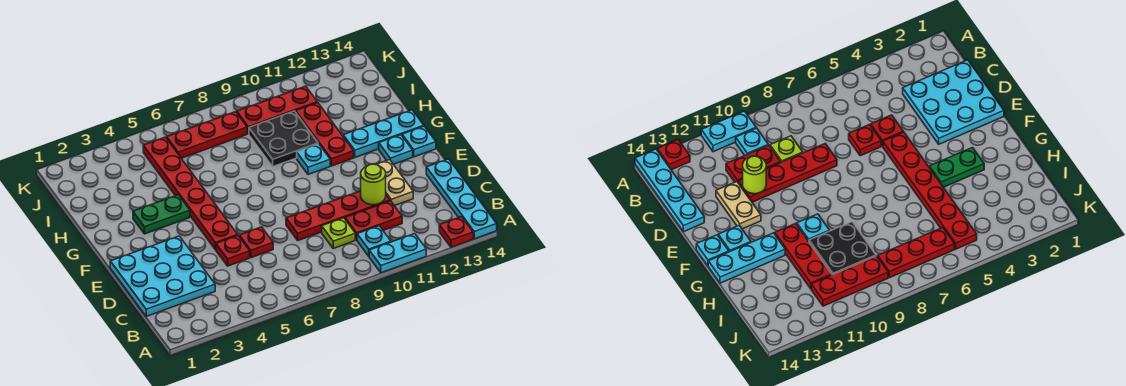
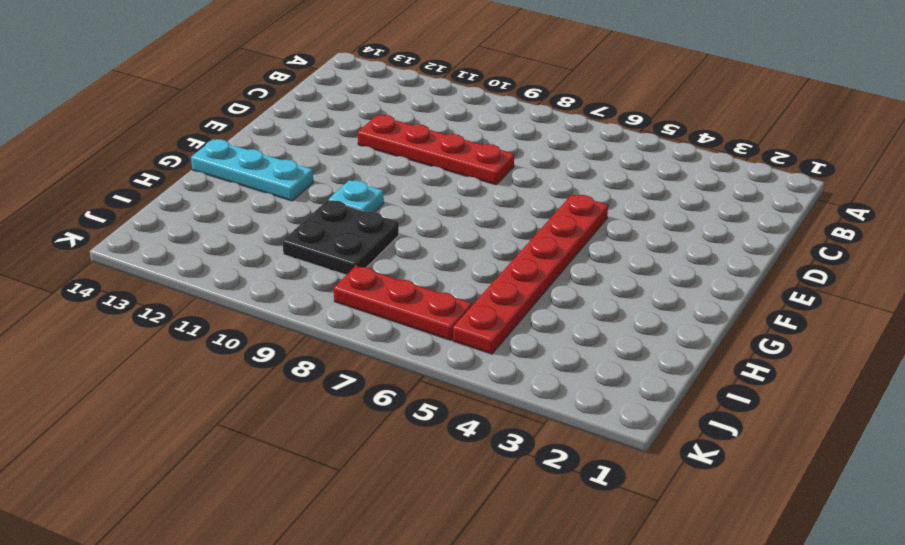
none -> cyan plate A10:A11 level 1
none -> red plate A13 level 1
none -> cyan plate A14:D14 level 1

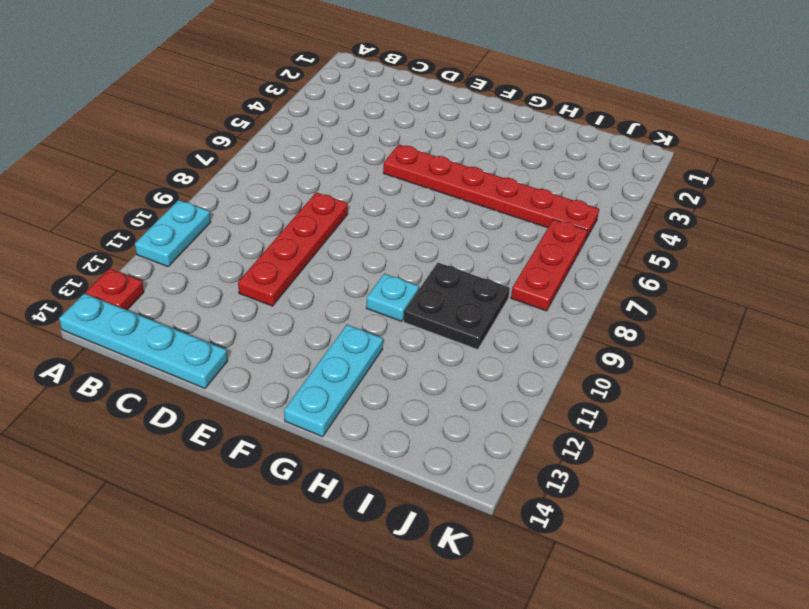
none -> cyan plate B10 level 1
none -> cyan plate C1:E3 level 1
none -> lime plate C9 level 1

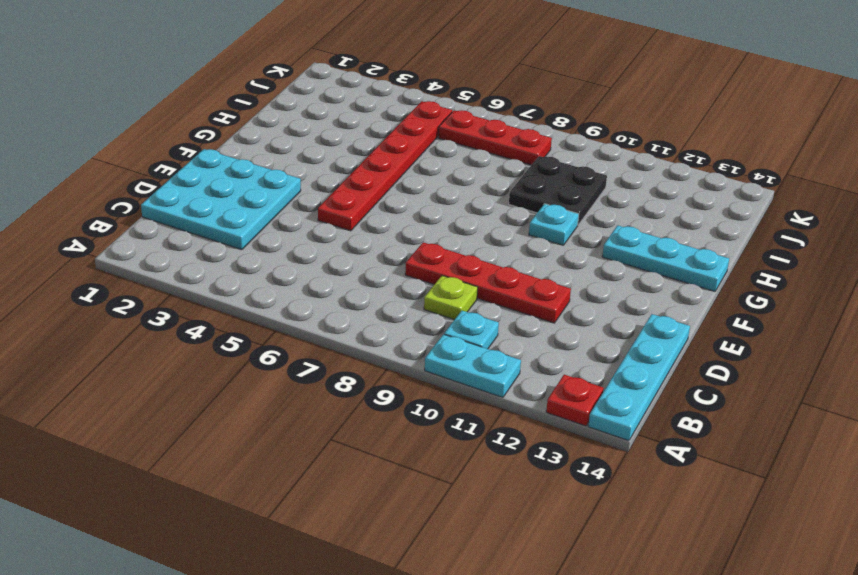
none -> red plate C10:C11 level 1
none -> red plate D5 level 1
none -> red plate D6 level 1

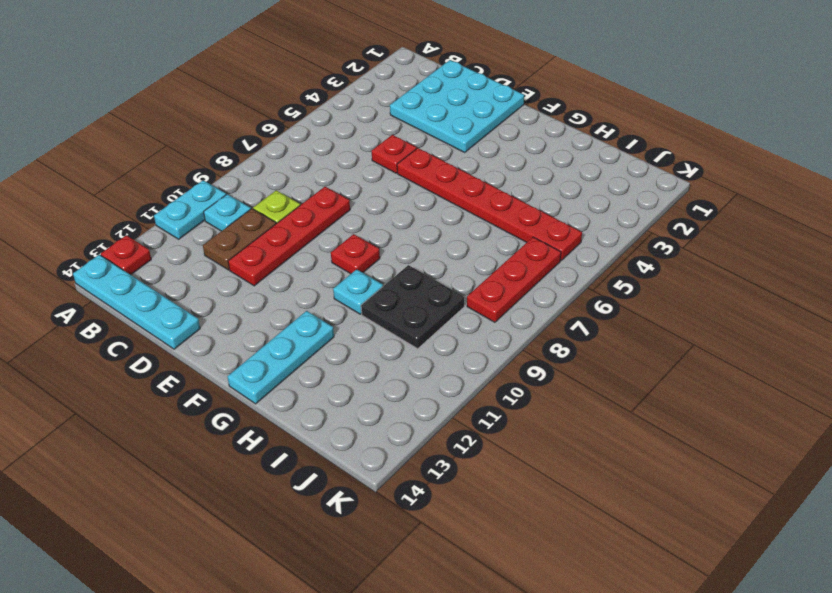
brown plate C10:C11 level 1 -> red plate C10:C11 level 1
red plate F9 level 1 -> red plate D6 level 1
none -> tan plate D12:E12 level 1
none -> cyan plate F13 level 1
none -> cyan plate F14 level 1

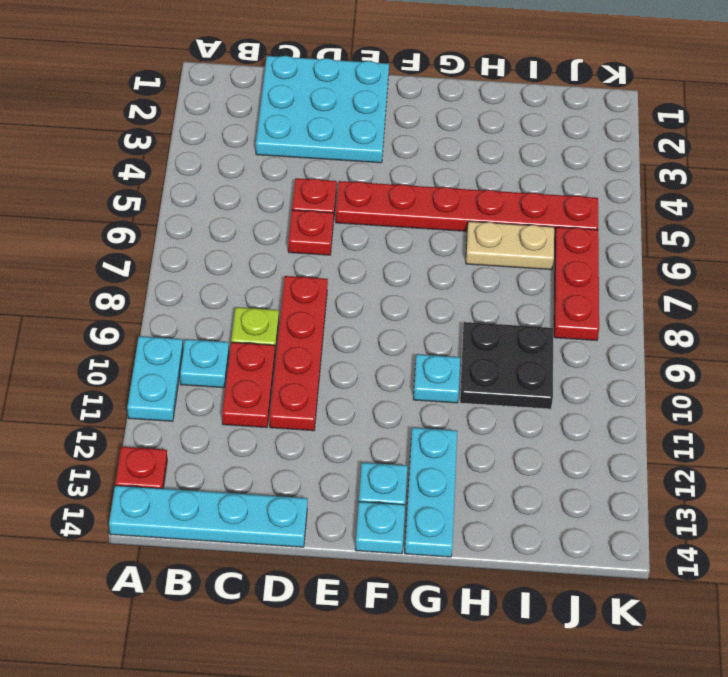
tan plate H6:I6 level 1 -> tan plate D12:E12 level 1
none -> green plate G3:G4 level 1
none -> red plate G11:I11 level 1
none -> red plate J9:J11 level 1

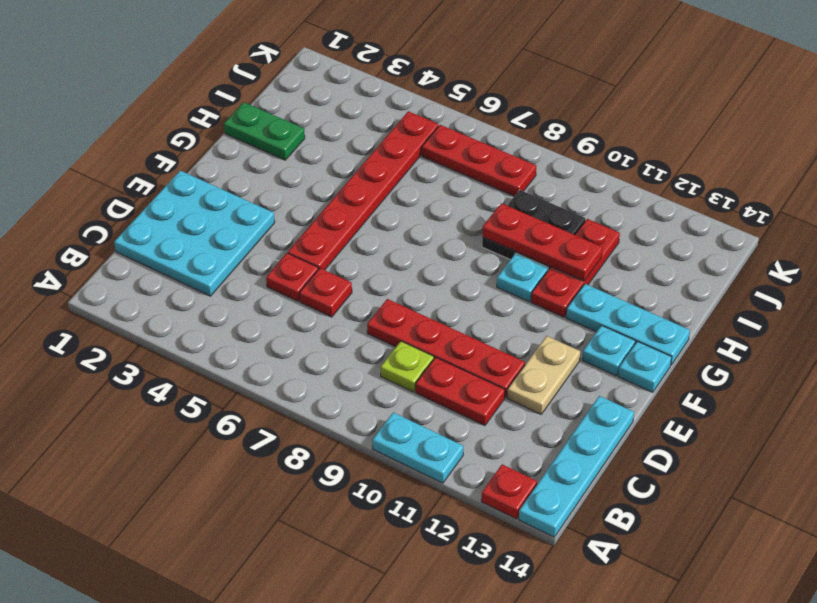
green plate H1:H2 level 1 -> green plate G3:G4 level 1
red plate H9:H11 level 2 -> red plate J9:J11 level 1
none -> cyan plate B10 level 1
none -> lime round brick D11 level 2

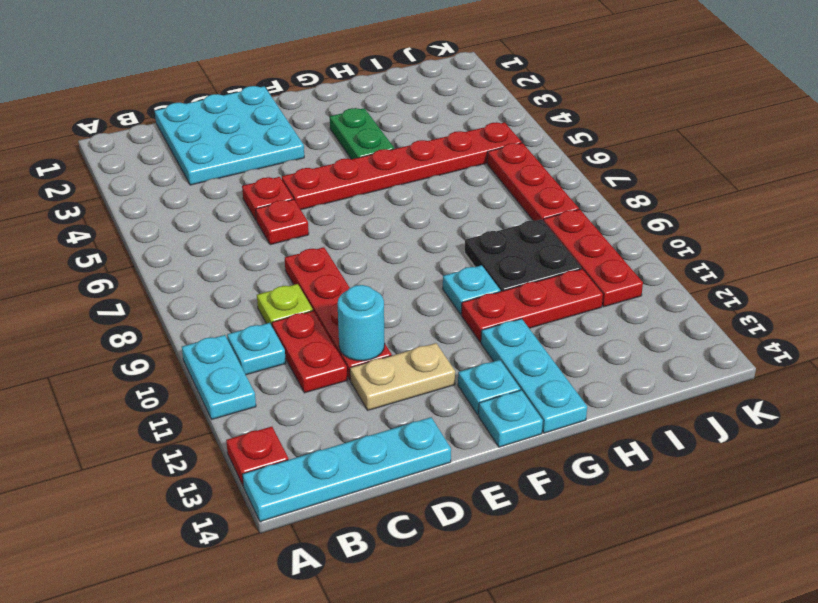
cyan round brick D11 level 2 -> lime round brick D11 level 2

